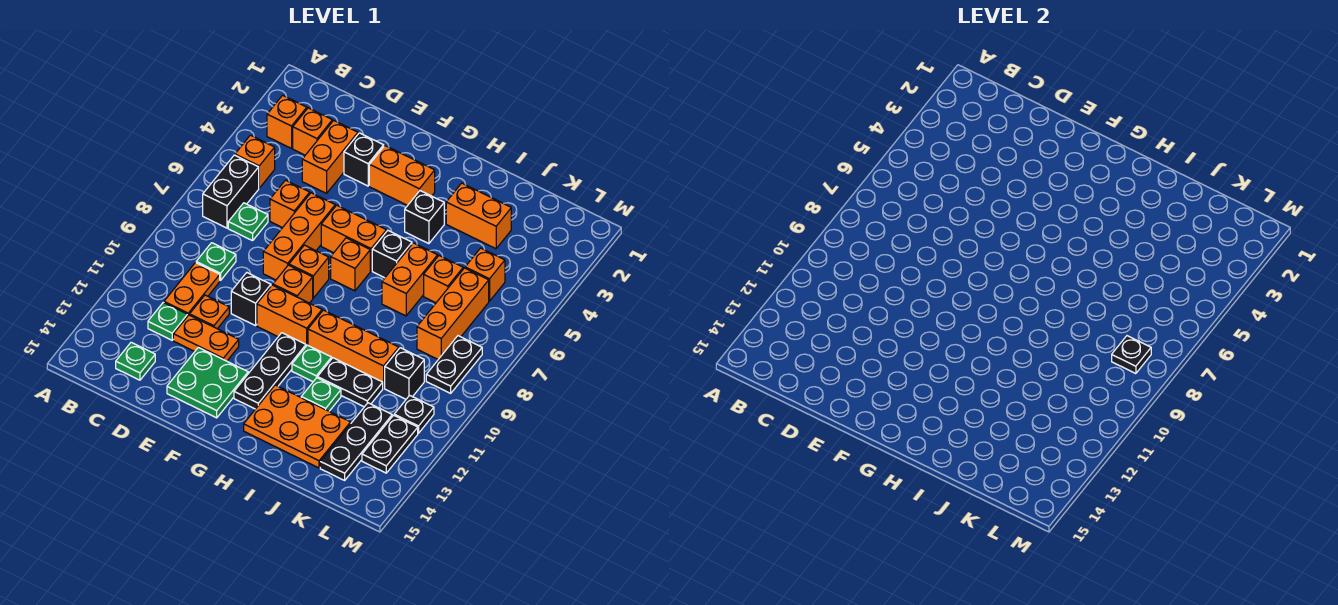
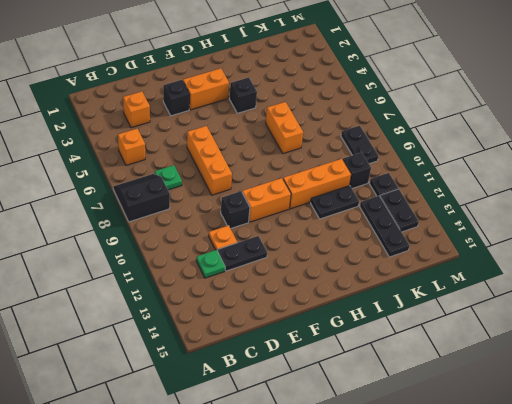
black slope A7:B8 level 1 top 8 -> black brick B6:B7 level 1
black plate D12:E12 level 1 -> orange plate D12:E12 level 1
none -> orange brick B3 level 1
none -> green plate C9 level 1
none -> orange plate C10:C11 level 1
none -> green plate C14 level 1

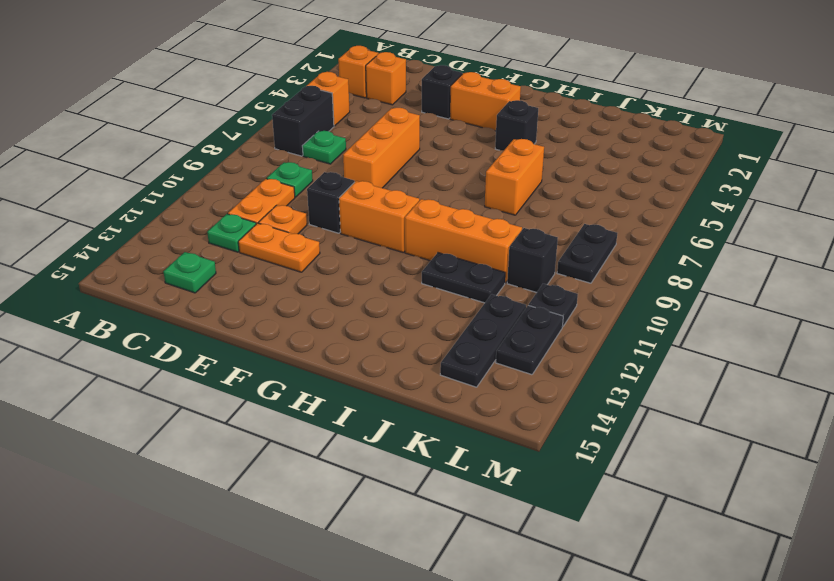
none -> orange brick D3:D4 level 1
none -> orange brick D6 level 1
none -> green plate E13:F14 level 1
none -> orange brick F6:G6 level 1

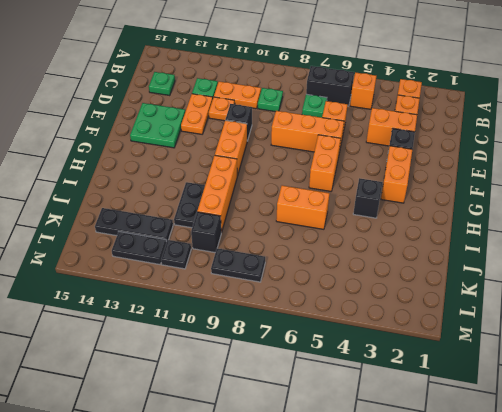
none -> orange brick F8 level 1
none -> orange brick F9 level 1
none -> orange brick G7 level 1
none -> black plate G11:G13 level 1

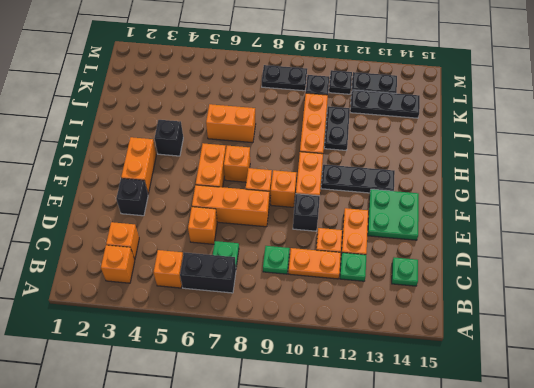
none -> orange brick D3:D4 level 1
none -> black brick H6 level 1
none -> green plate H11 level 1
none -> orange plate H13:J14 level 1

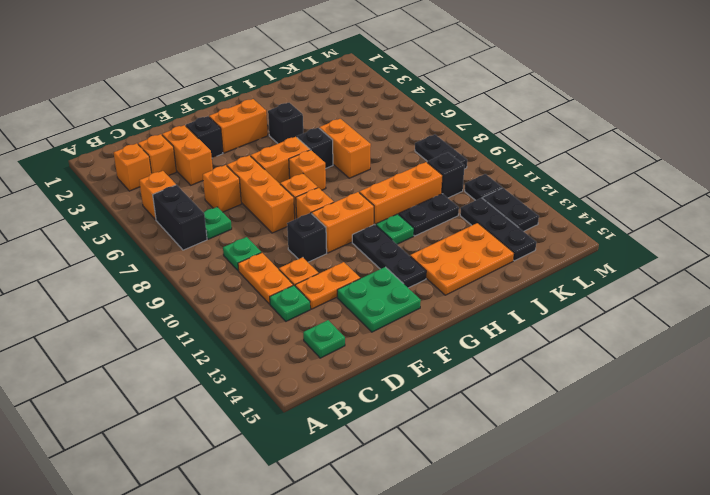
none -> orange brick I3:J3 level 1
none -> green plate I12 level 1
none -> orange brick J6 level 1
none -> orange brick K5 level 1

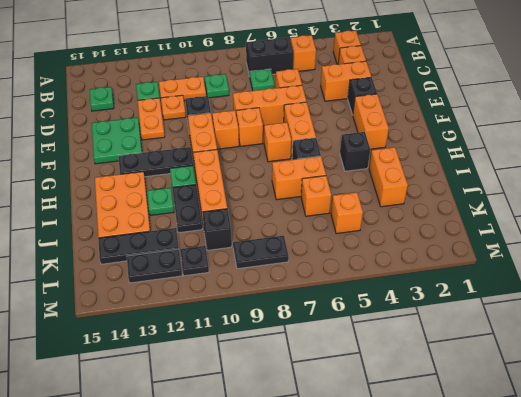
none -> orange brick K6:K8 level 1
none -> black plate L8 level 2

